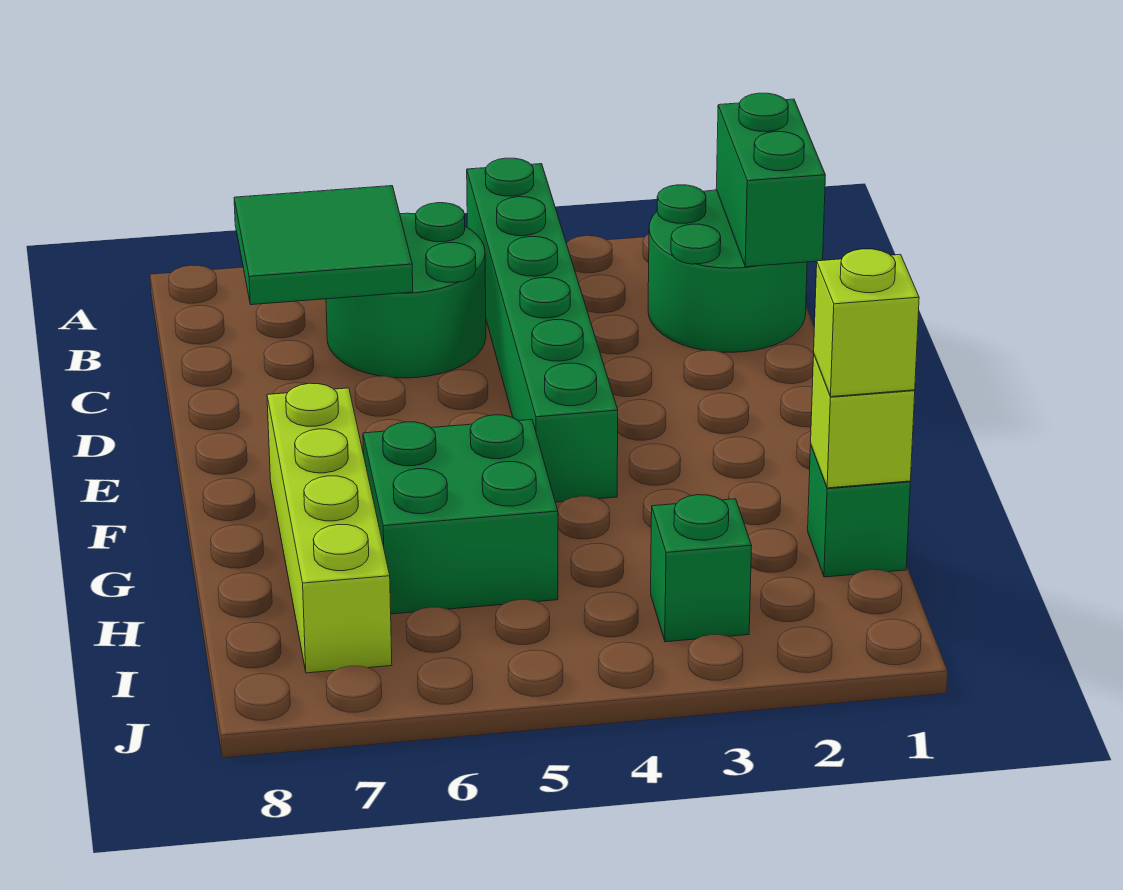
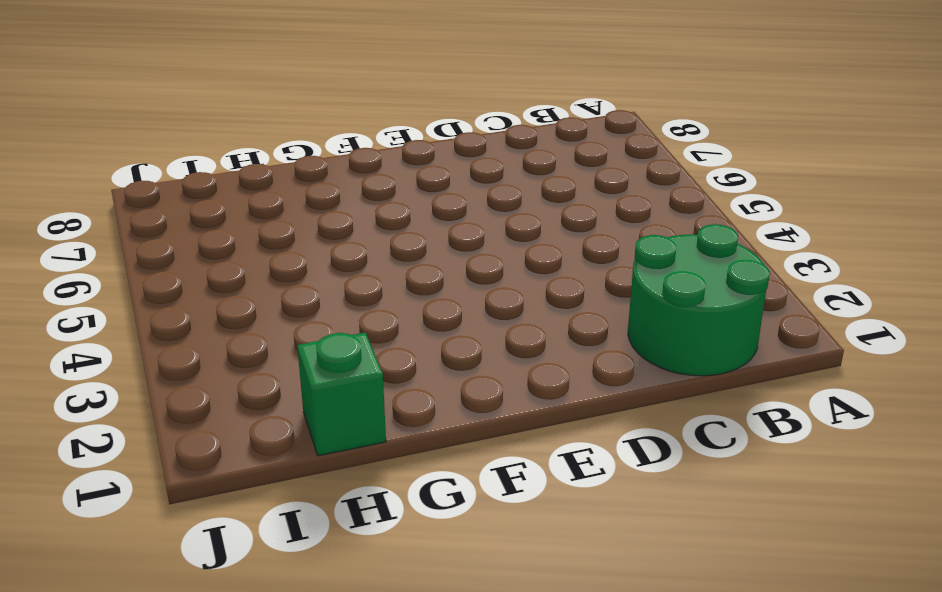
none -> green brick A4:F4 level 1
none -> green round brick B5:C6 level 1

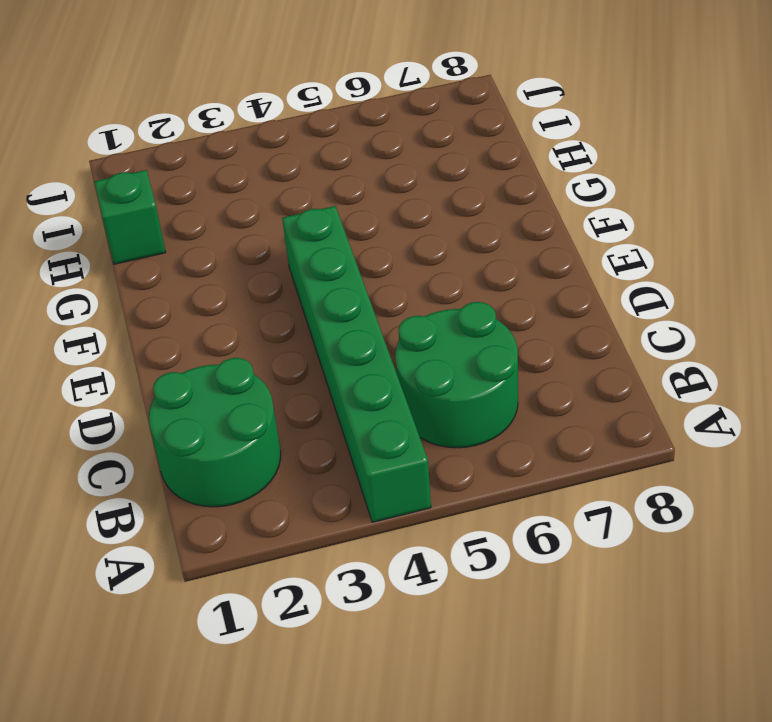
none -> lime brick F7:I7 level 1
none -> green brick G5:H6 level 1

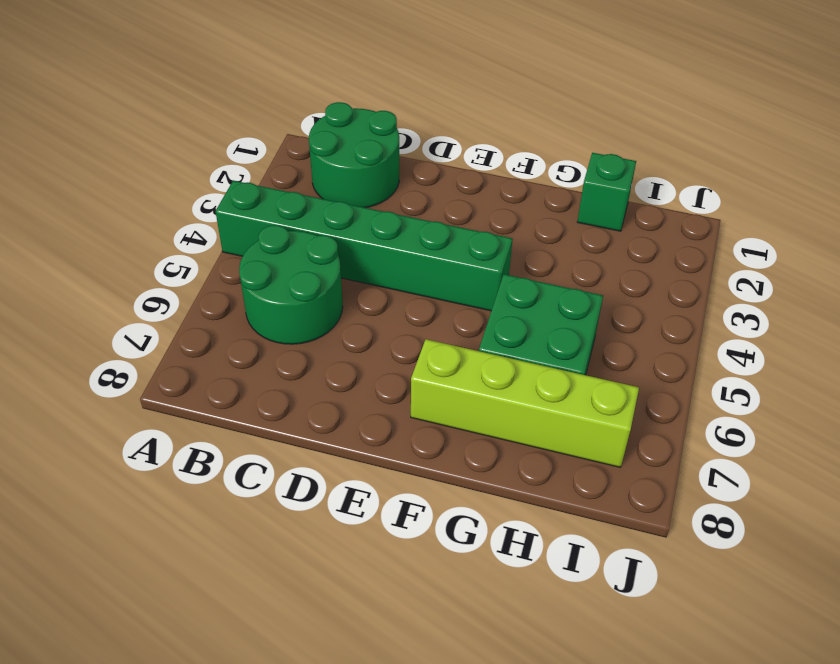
none -> green brick I3 level 1
none -> green brick B1:C1 level 2

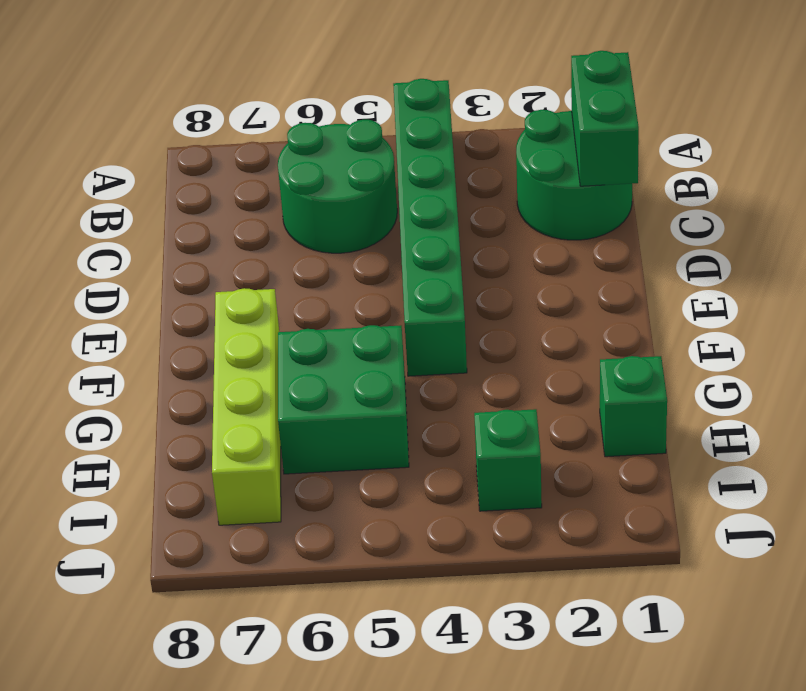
none -> green tile B6:C7 level 2
none -> lime brick H1 level 2

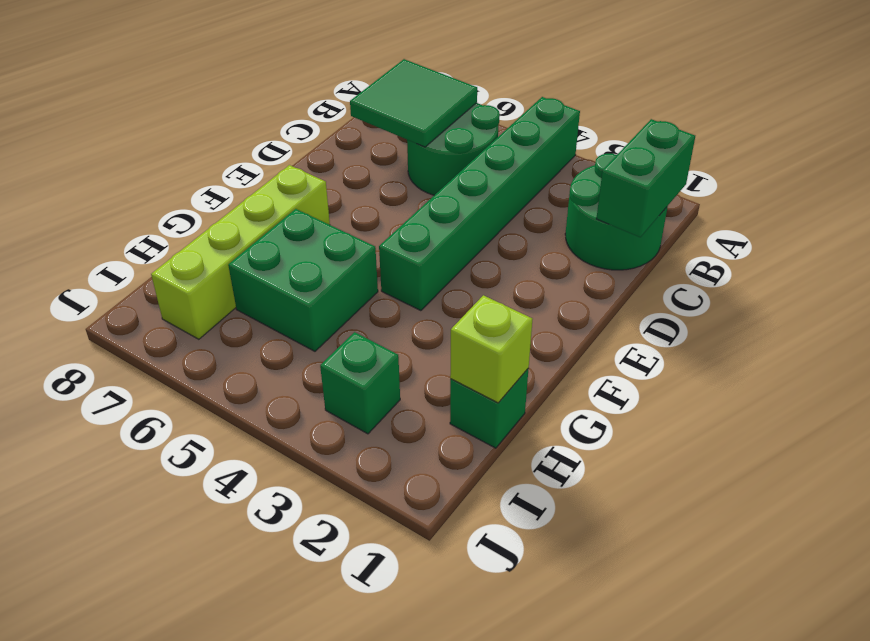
none -> lime brick H1 level 3

